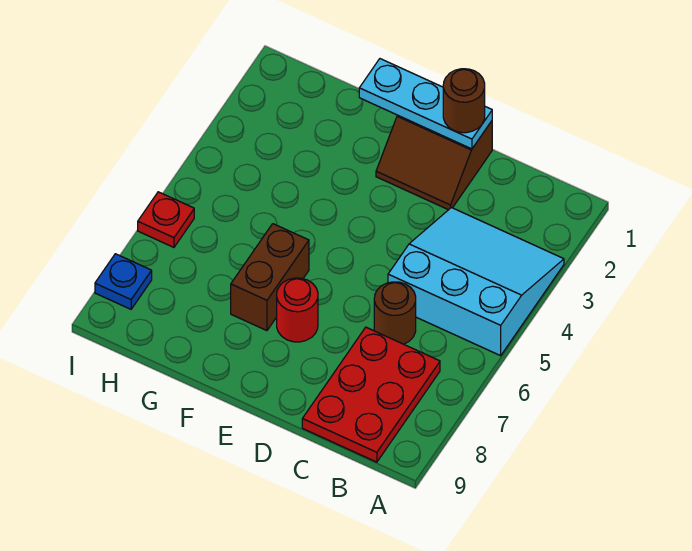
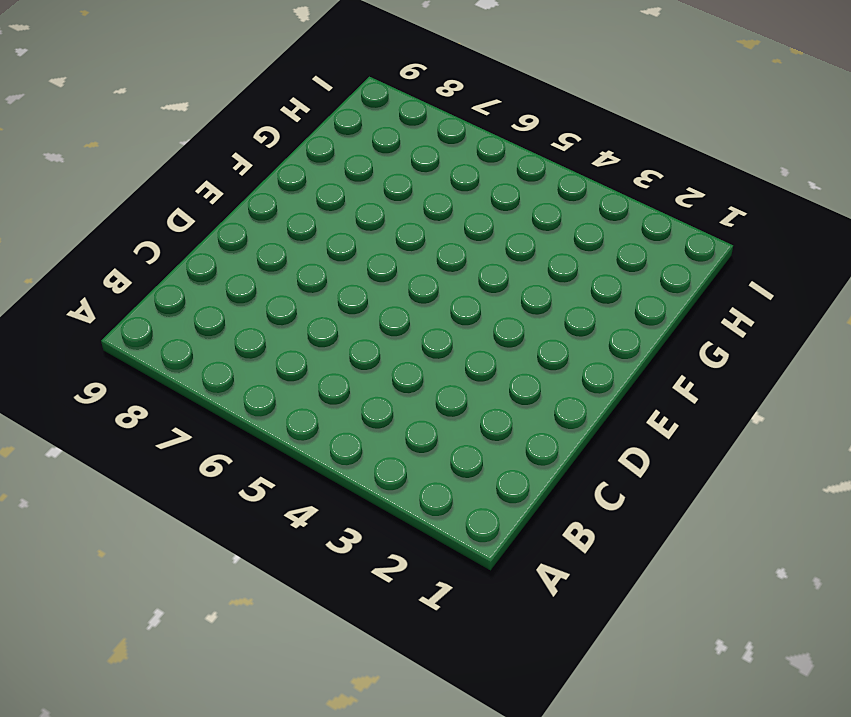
none -> cyan slope A3:C5 level 1 top 5
none -> red plate B7:C9 level 1

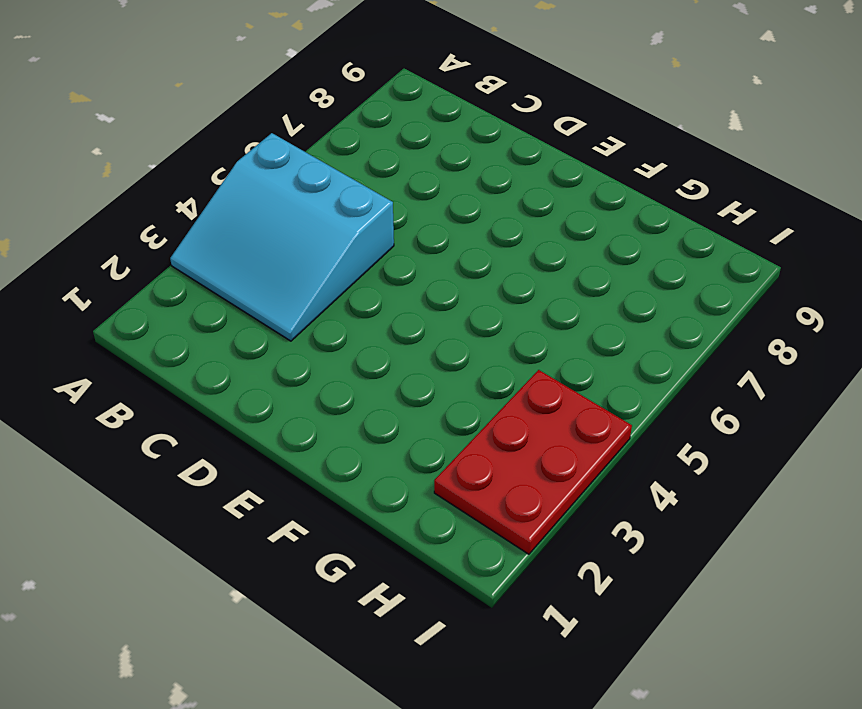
red plate H2:I4 level 1 -> red plate B7:C9 level 1
none -> brown round brick C6 level 1
none -> brown slope D1:E2 level 1 top 1

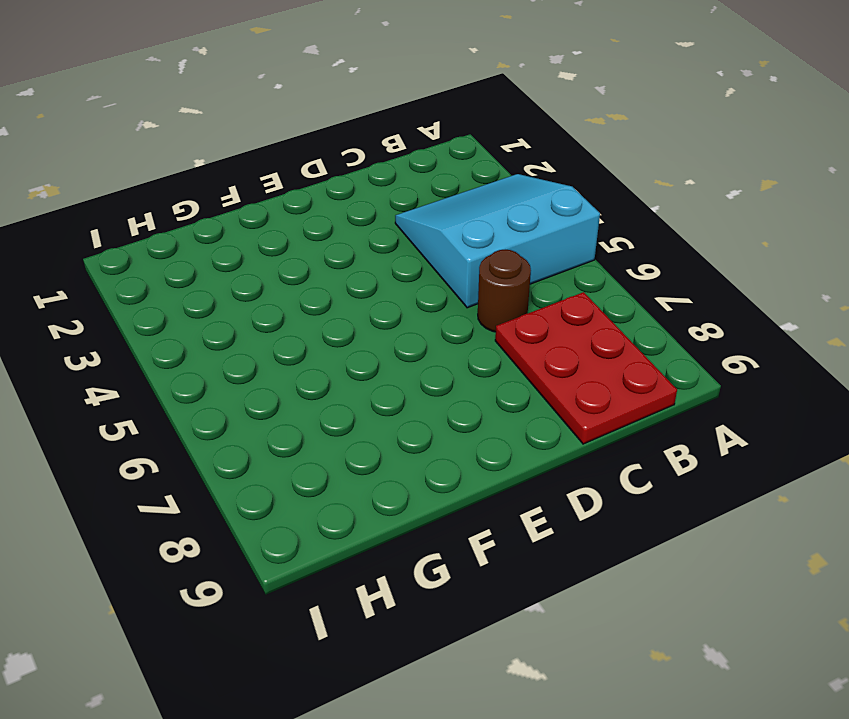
none -> brown slope D1:E2 level 1 top 1
none -> red round brick E7 level 1

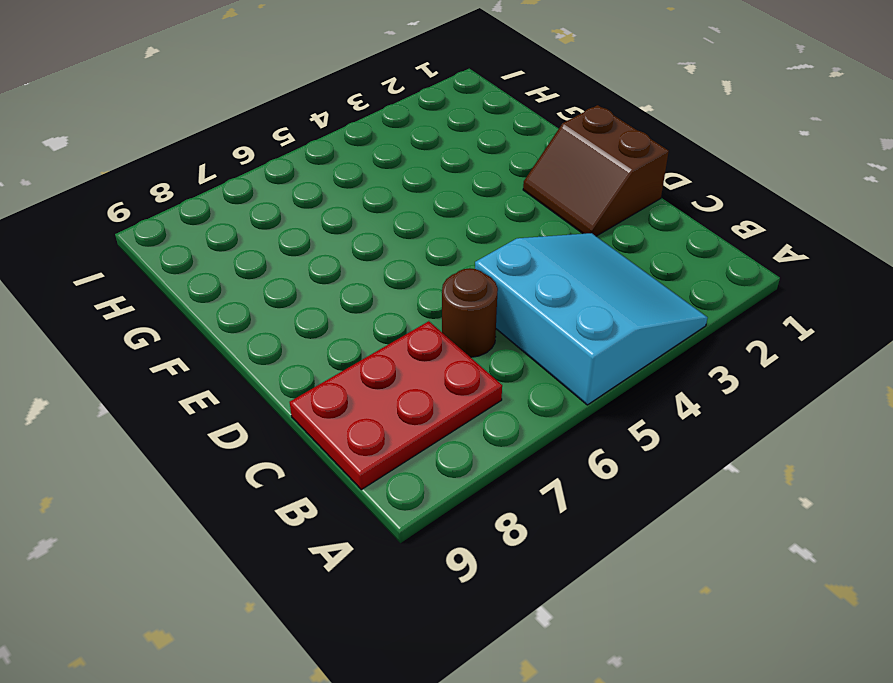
none -> red round brick E7 level 1
none -> brown brick F6:F7 level 1

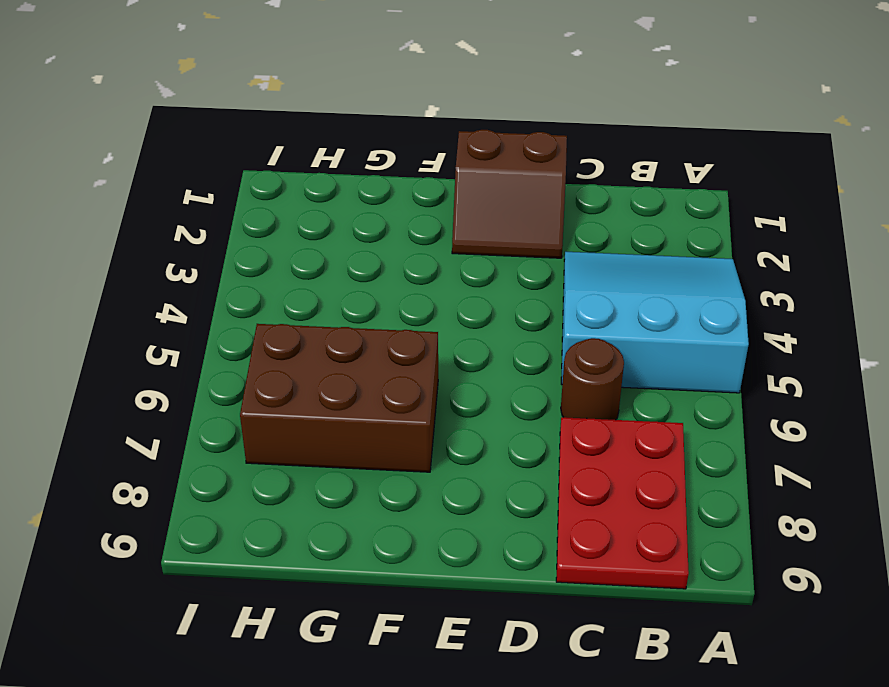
brown brick F6:H7 level 1 -> brown brick F6:F7 level 1
none -> red round brick E7 level 1
none -> red plate I6 level 1

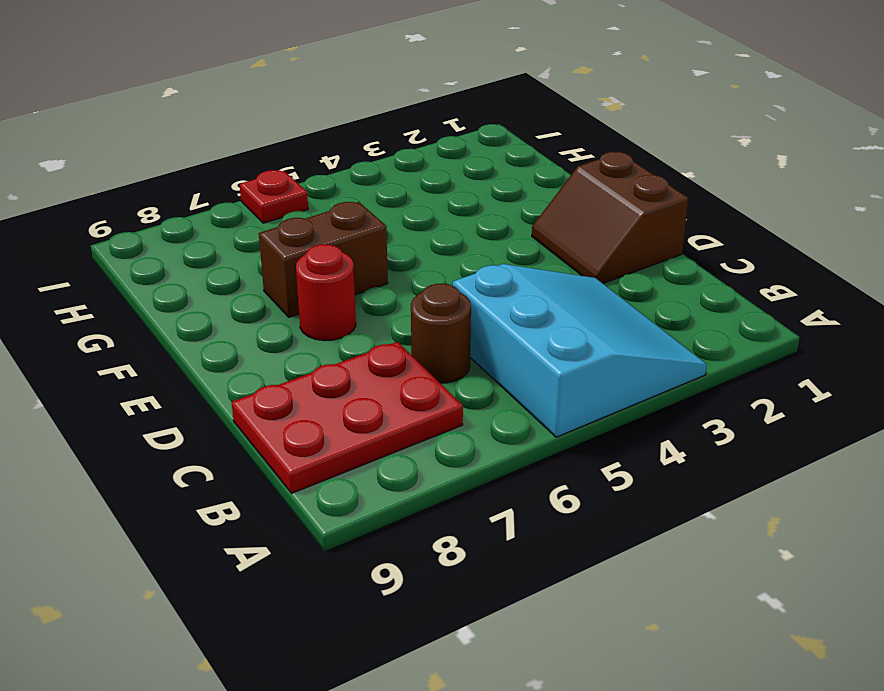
none -> blue plate I8 level 1
none -> cyan plate D1:F1 level 2

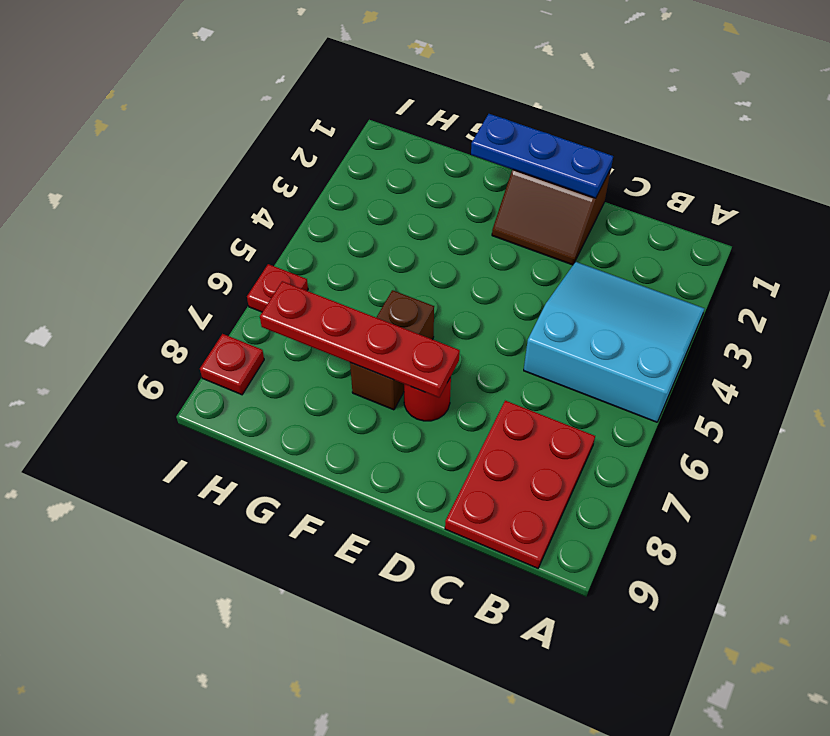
blue plate D1:F1 level 2 -> cyan plate D1:F1 level 2
red plate E7:H7 level 2 -> none
red plate I8 level 1 -> blue plate I8 level 1
none -> brown round brick C6 level 1
none -> brown round brick D1 level 3

